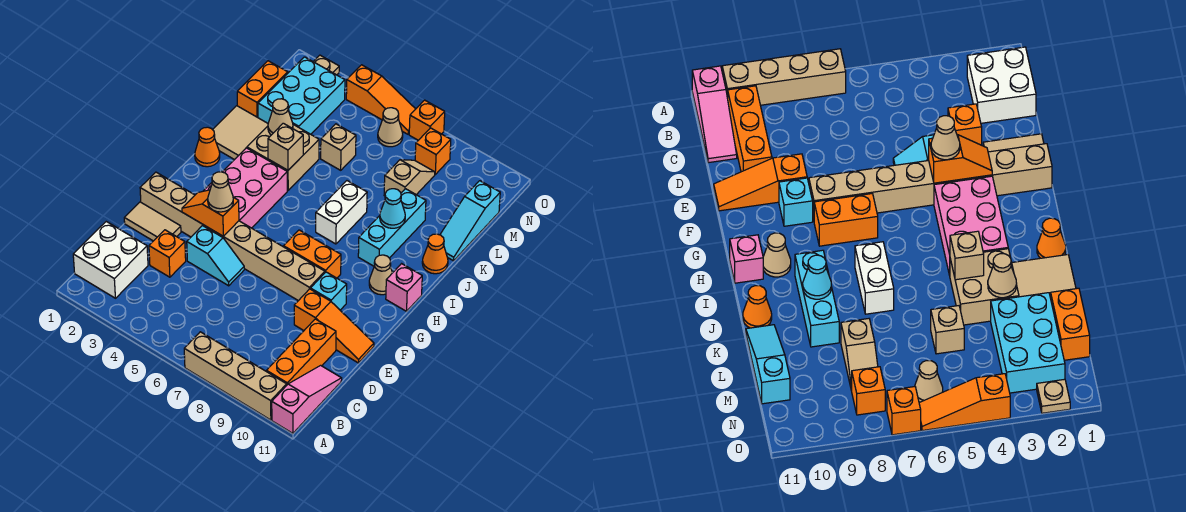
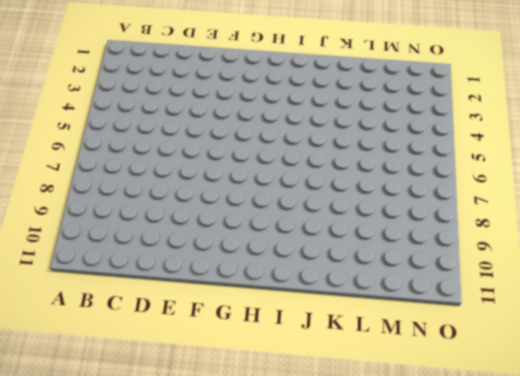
none -> tan brick A7:A10 level 1
none -> pink slope A11:C11 level 1 top A
none -> white brick B1:C2 level 1
none -> orange brick B10:D10 level 1

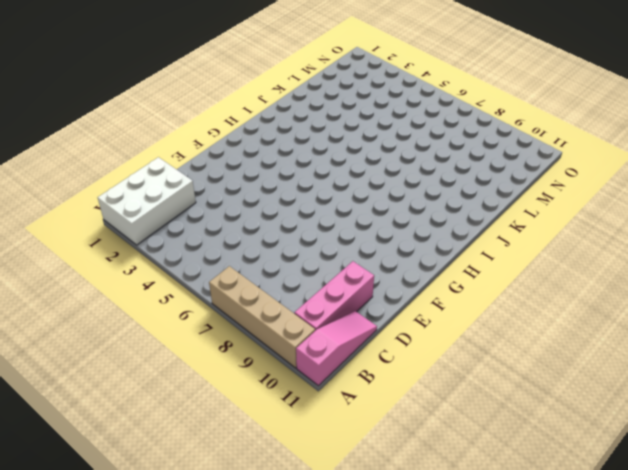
white brick A1:C2 level 1 -> white brick B1:C2 level 1
pink brick B10:D10 level 1 -> orange brick B10:D10 level 1
none -> orange brick D3 level 1
none -> tan tile E1:E2 level 1
none -> cyan slope E4:E5 level 1 top 4
none -> orange slope E9:E11 level 1 top 9

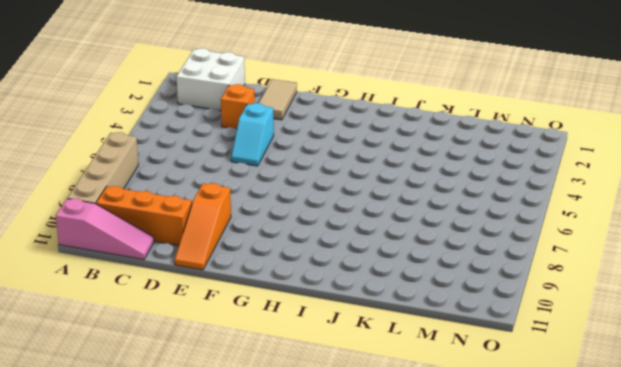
none -> tan brick F1:F8 level 1
none -> cyan brick F9 level 1
none -> pink brick G3:I4 level 1
none -> orange brick G7:G8 level 1

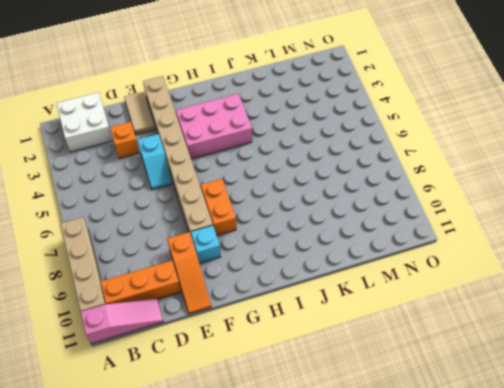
none -> tan cone H10 level 1
none -> pink brick H11 level 1
none -> orange cone I1 level 1
none -> white brick I7:J7 level 1

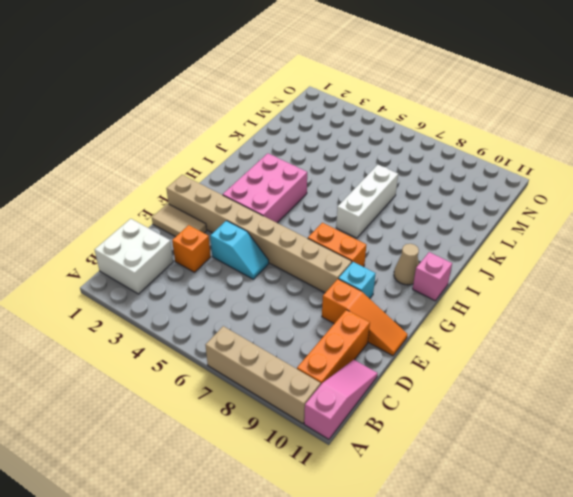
white brick I7:K7 level 1 -> white brick I7:J7 level 1
none -> orange cone I1 level 1
none -> cyan brick I9:K9 level 1
none -> tan tile J1:K2 level 1
none -> tan brick J3:K4 level 1

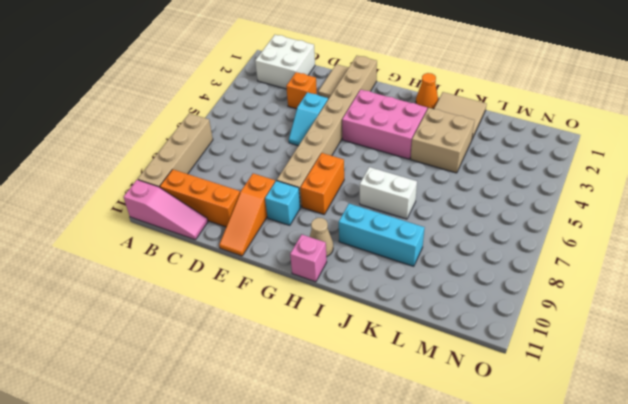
none -> orange cone J11 level 1
none -> cyan slope K11:M11 level 1 top M
none -> orange brick L1:M1 level 1
none -> cyan brick L2:N3 level 1

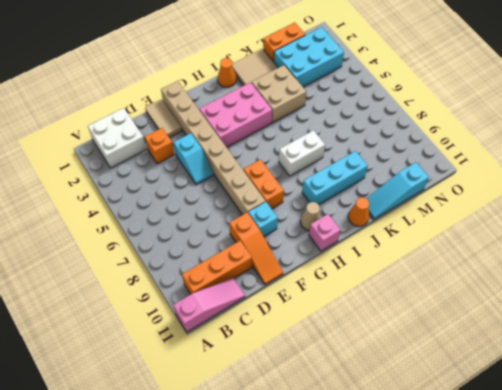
none -> tan brick A7:A10 level 1
none -> tan brick L5 level 1
none -> tan slope L8:M8 level 1 top L
none -> tan cone N6 level 1

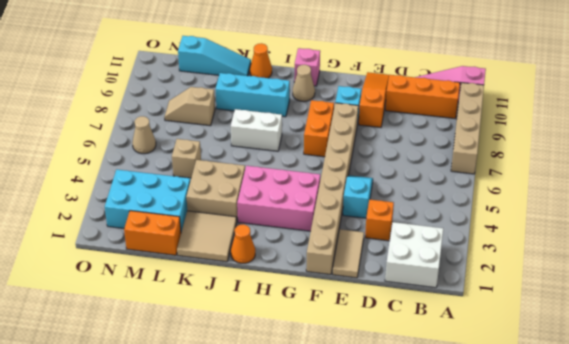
none -> orange brick N8 level 1
none -> tan plate O2 level 1
none -> orange slope O4:O6 level 1 top 4
none -> orange brick O7 level 1

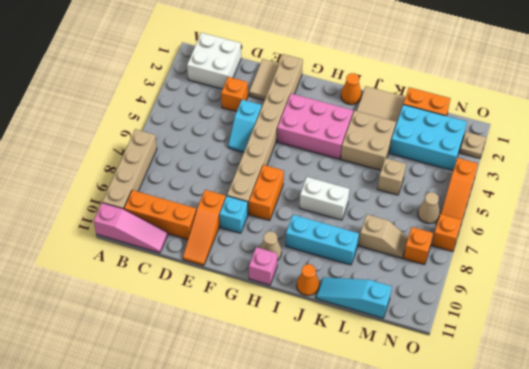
none -> orange slope F3:F4 level 2 top 4
none -> tan brick J4 level 2
none -> cyan cone J9 level 2
none -> tan cone K3 level 2

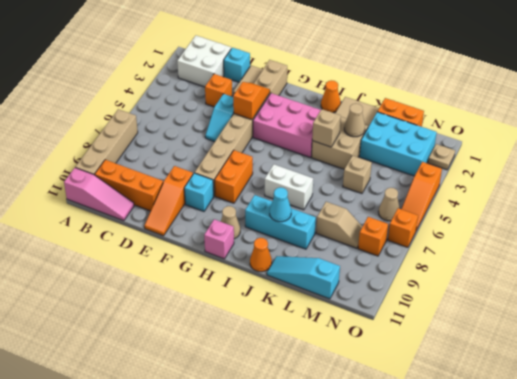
cyan brick D1 level 1 -> none
none -> tan cone F4 level 3

